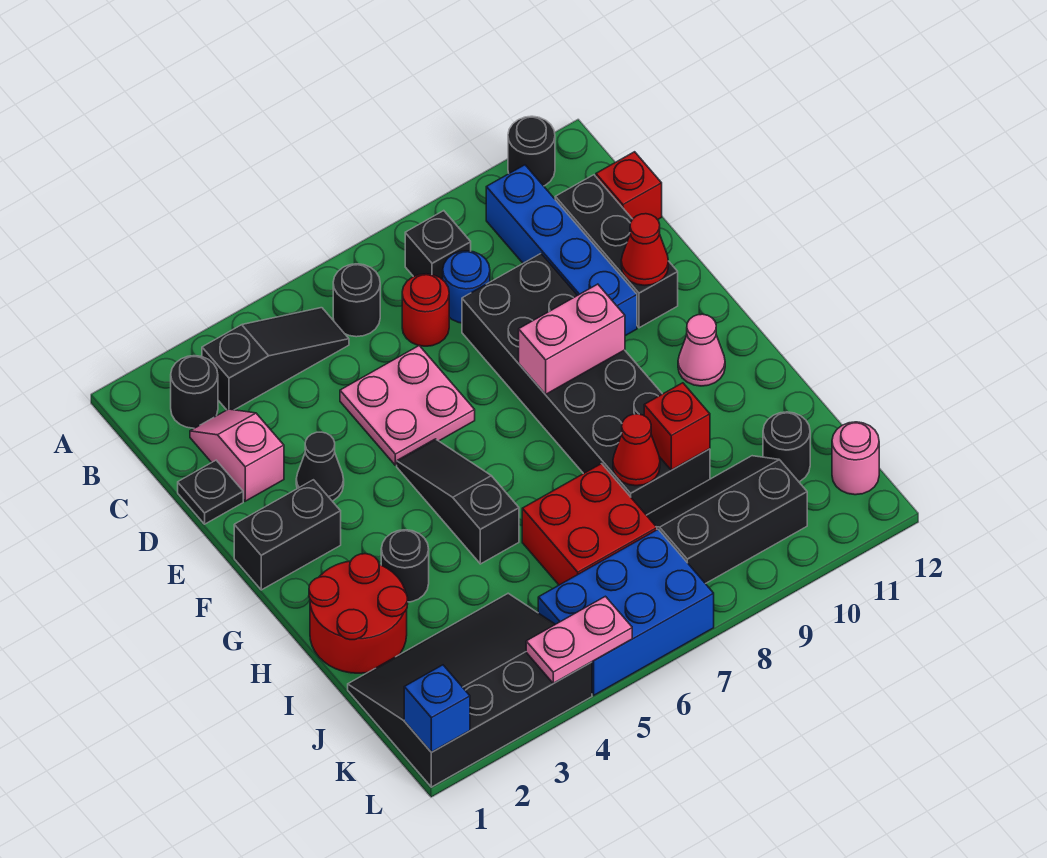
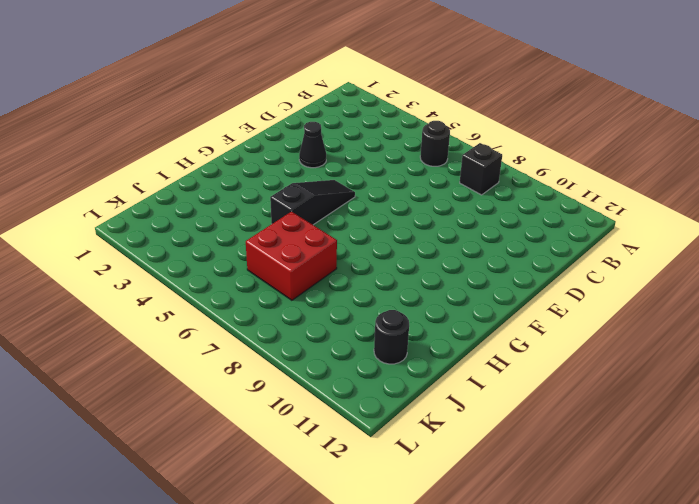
none -> black round brick A11 level 1
none -> black round brick B2 level 1
none -> black slope B3:B5 level 1 top 3
none -> blue brick B10:E10 level 1

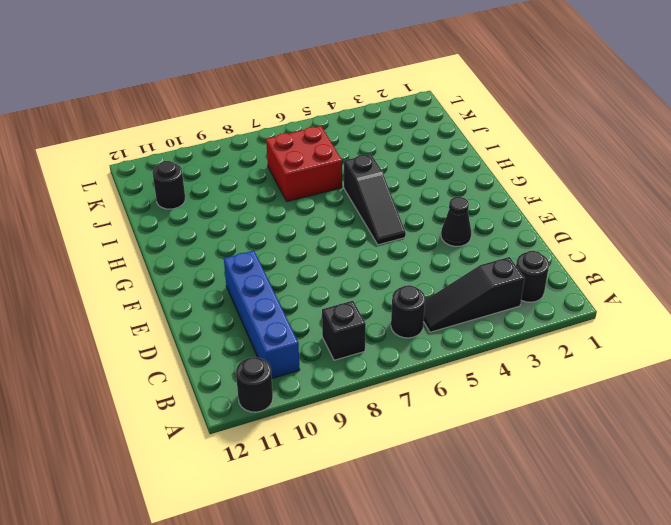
none -> pink slope C2:D2 level 1 top D
none -> red round brick C7 level 1
none -> blue round brick C8 level 1
none -> black brick C11:E11 level 1

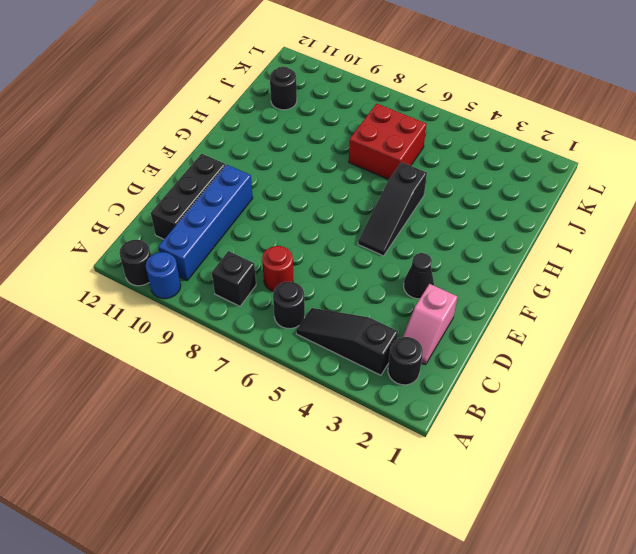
blue round brick A10 level 1 -> blue round brick C8 level 1
none -> red brick C12 level 1
none -> black plate D1 level 1
none -> pink plate D5:E6 level 1
none -> black brick D8:I9 level 1

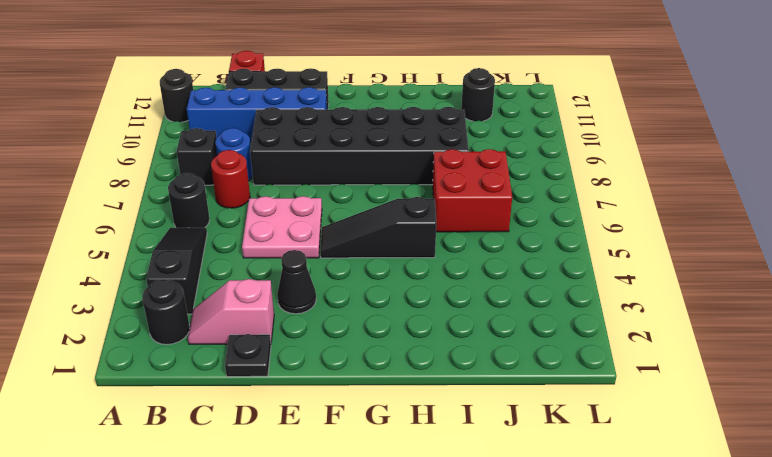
none -> black brick F1:F2 level 1
none -> pink cone G11 level 1
none -> red round brick H1:I2 level 1
none -> black round brick H3 level 1

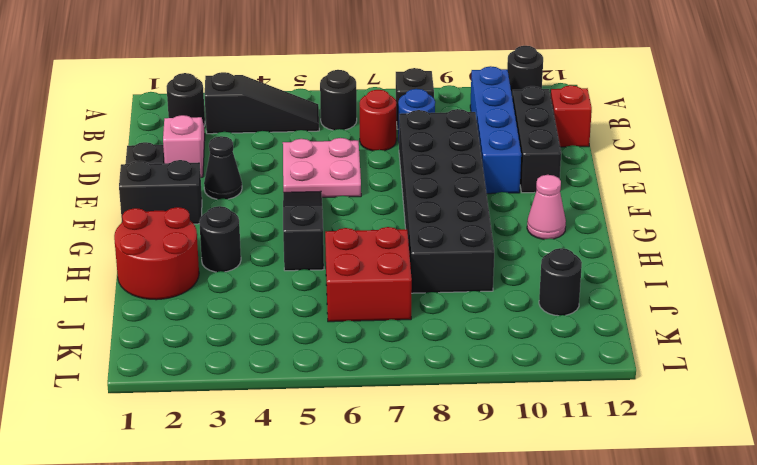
none -> black slope J1:L4 level 1 top L
none -> black slope J8:K10 level 1 top K
none -> blue brick K5:L7 level 1
none -> pink round brick K12 level 1

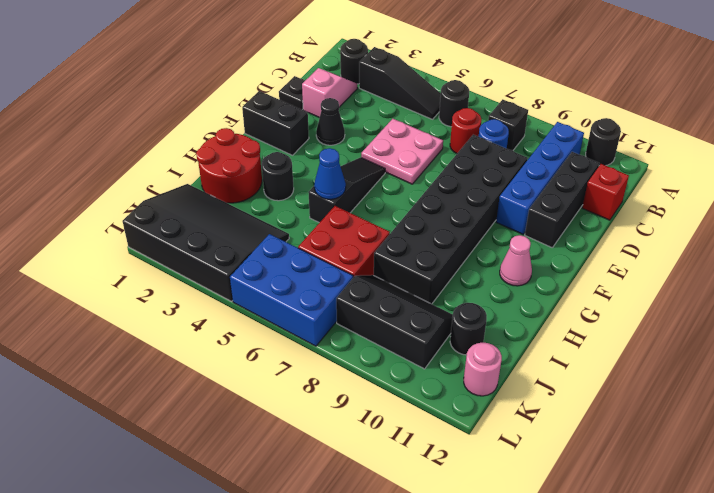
blue cone H5 level 2 -> none
none -> red cone E11 level 2
none -> pink brick F8:F9 level 2
none -> red cone I8 level 2
none -> red brick I9 level 2

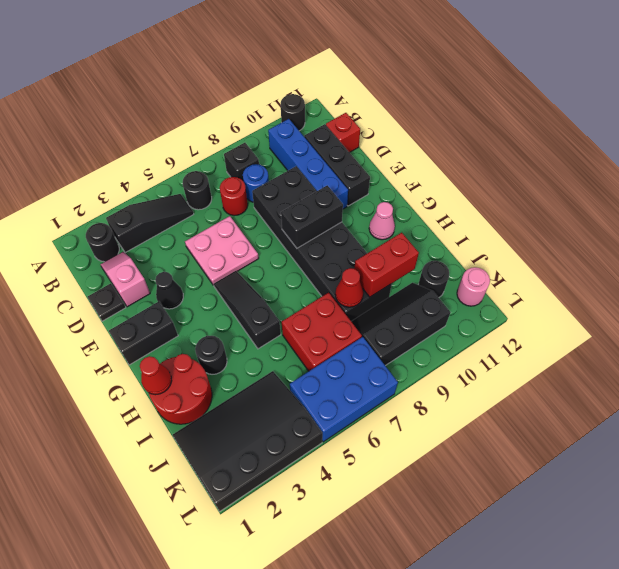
black brick F8:F9 level 2 -> pink brick F8:F9 level 2
red cone H1 level 2 -> red cone E11 level 2
red brick I9:I10 level 2 -> red brick I9 level 2
none -> blue brick L1 level 2
none -> pink plate L4:L5 level 2

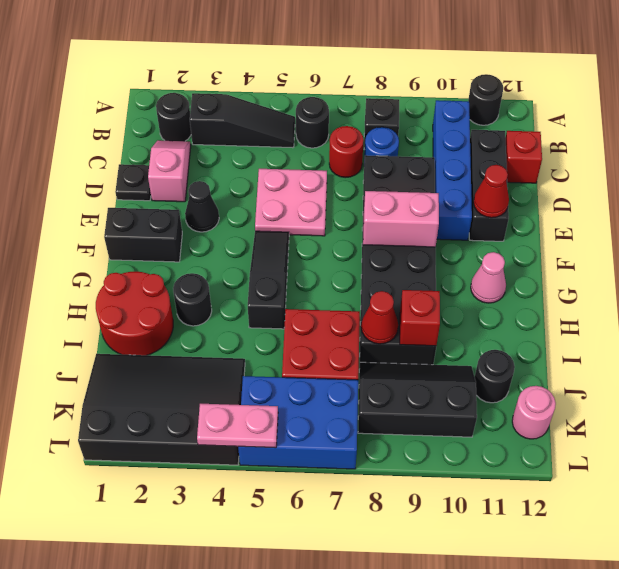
none -> blue brick L1 level 2

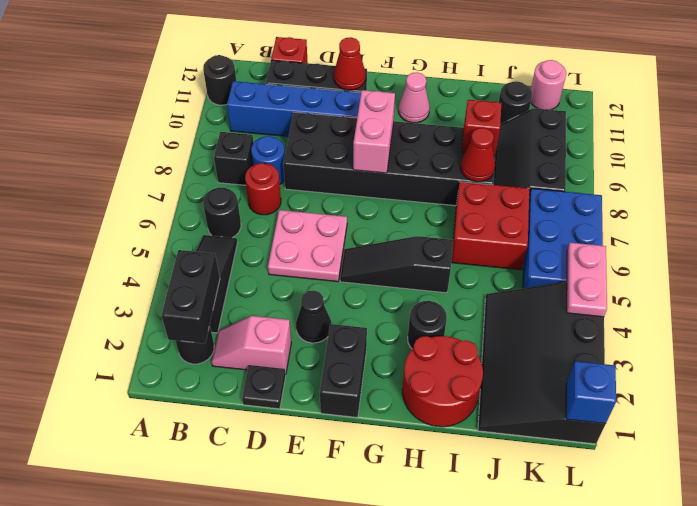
black brick B2:B3 level 2 -> none

